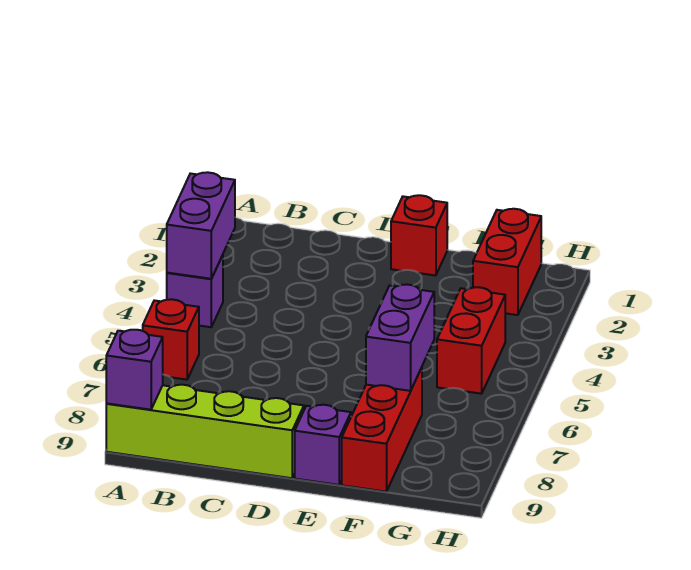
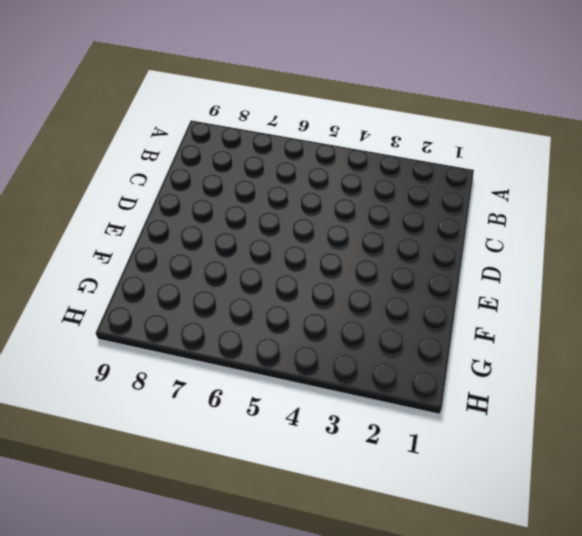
none -> purple brick A4 level 1
none -> red brick A6 level 1

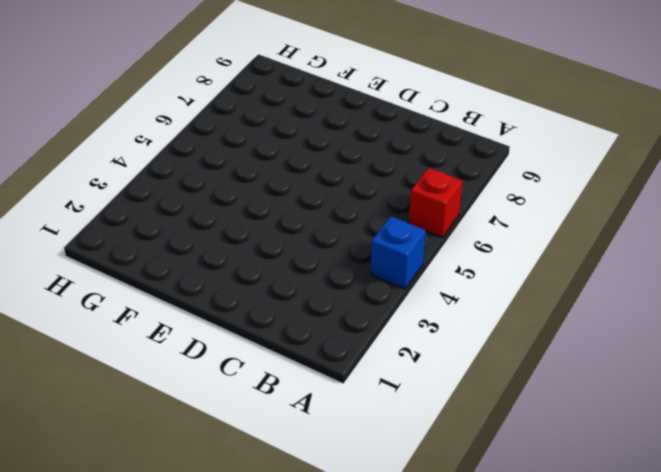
blue brick A4 level 1 -> purple brick A4 level 1
none -> lime brick A9:D9 level 1
none -> red brick E1 level 1

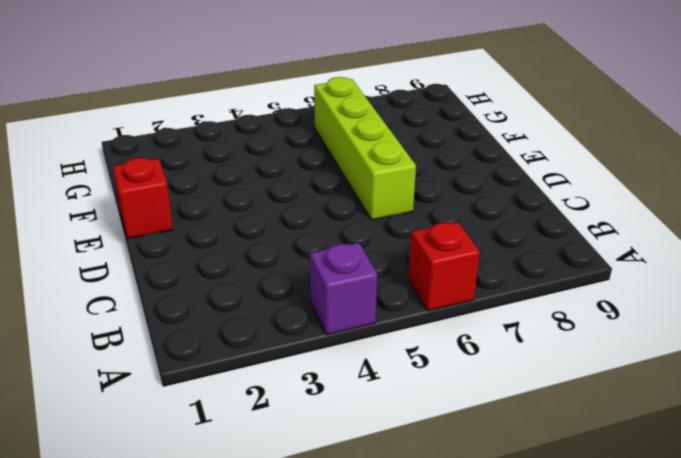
lime brick D6:G6 level 1 -> lime brick A9:D9 level 1
none -> purple brick E9 level 1
none -> red brick F7:F9 level 1

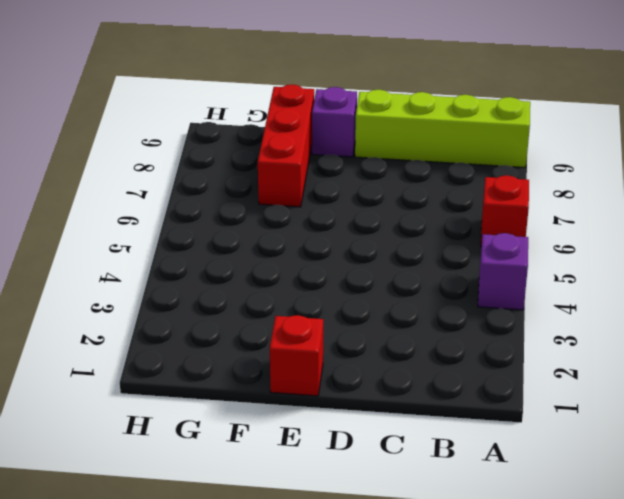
none -> red brick G1:G2 level 1
none -> red brick G4:G5 level 1

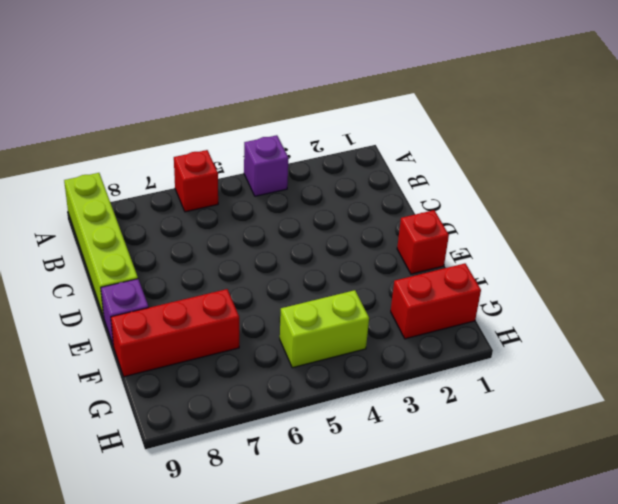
lime brick G4:G5 level 1 -> red brick G4:G5 level 1
none -> purple brick A3:A4 level 2
none -> purple brick A9 level 2

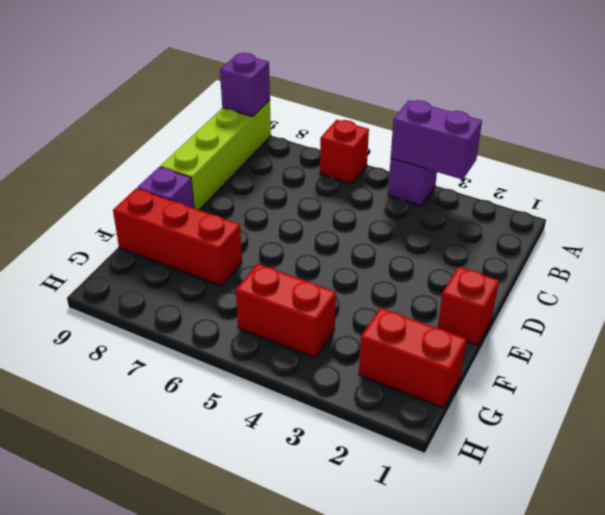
none -> purple brick F6:F7 level 2

